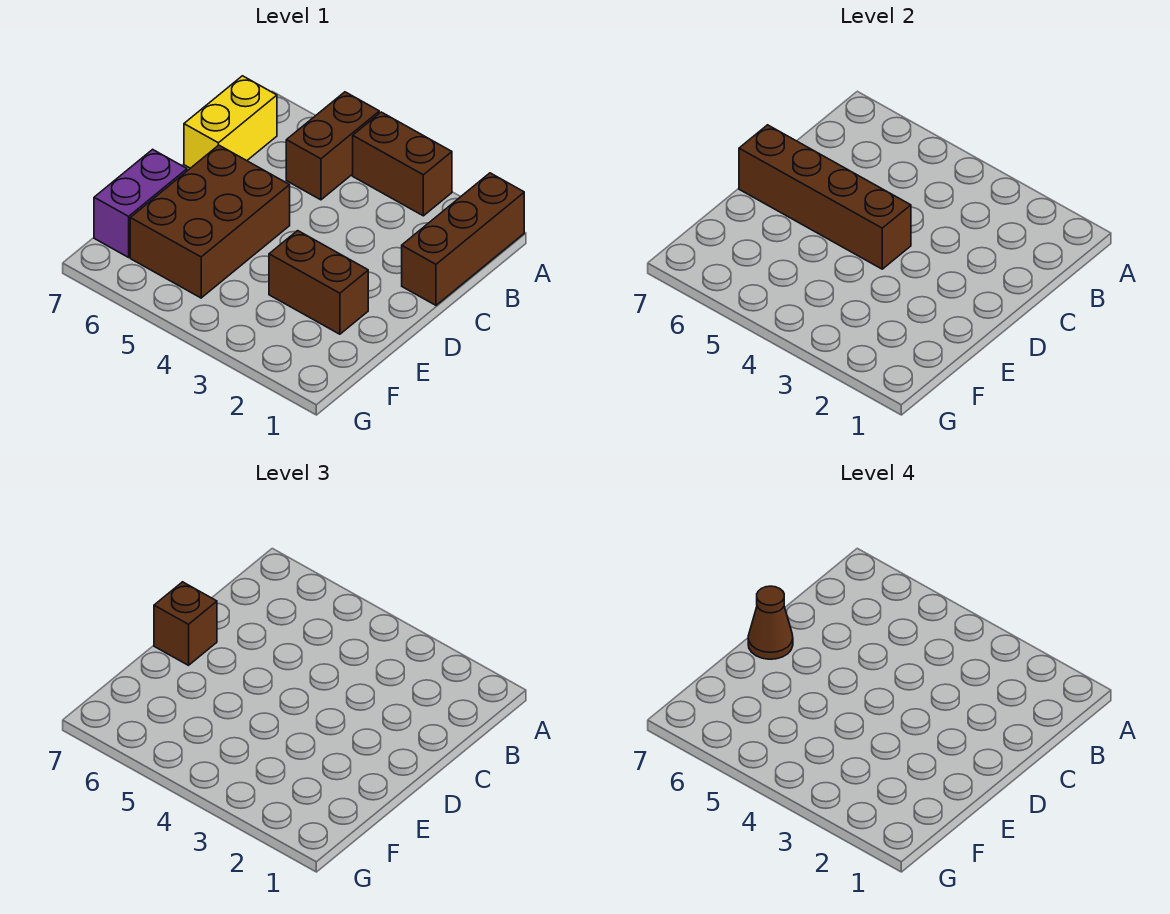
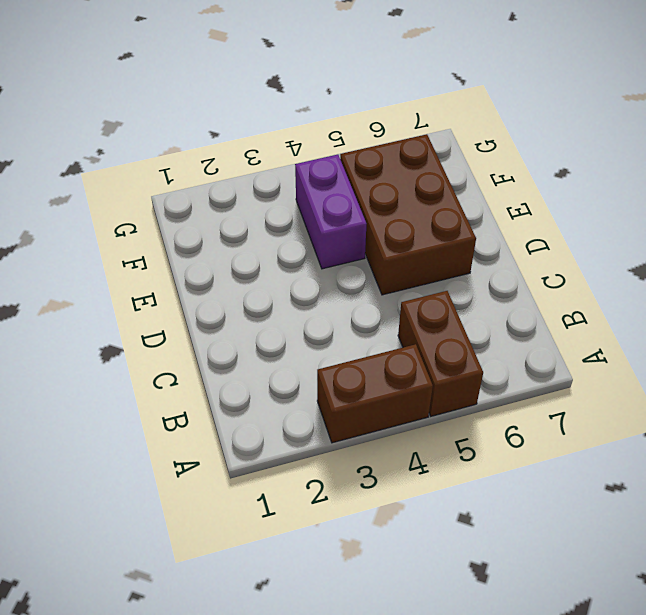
purple brick E4:F4 level 1 -> purple brick E7:F7 level 1
none -> brown brick A1:C1 level 1
none -> yellow brick B7:C7 level 1

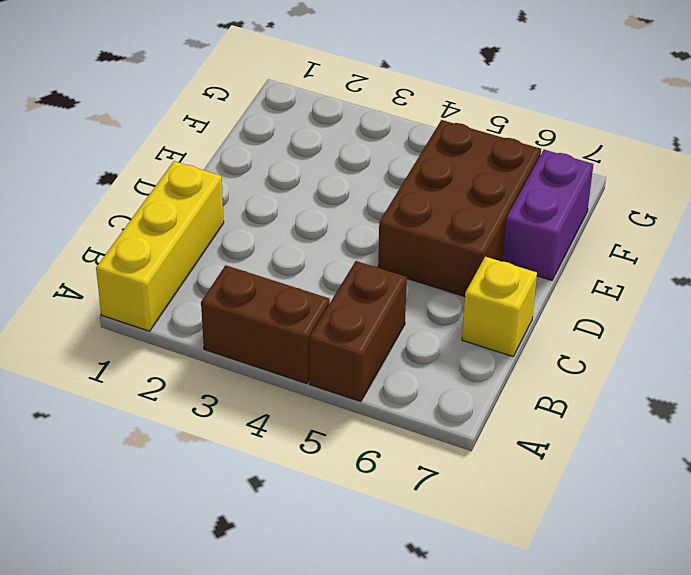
yellow brick A1:C1 level 1 -> brown brick A1:C1 level 1
yellow brick C7 level 1 -> yellow brick B7:C7 level 1
none -> brown brick E2:E3 level 1
none -> brown brick D4:D7 level 2

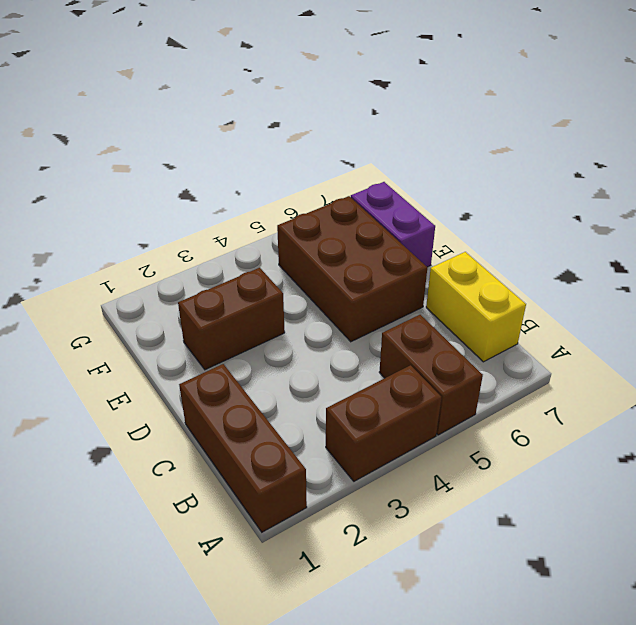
none -> brown brick D4:D7 level 2
none -> brown brick D7 level 3

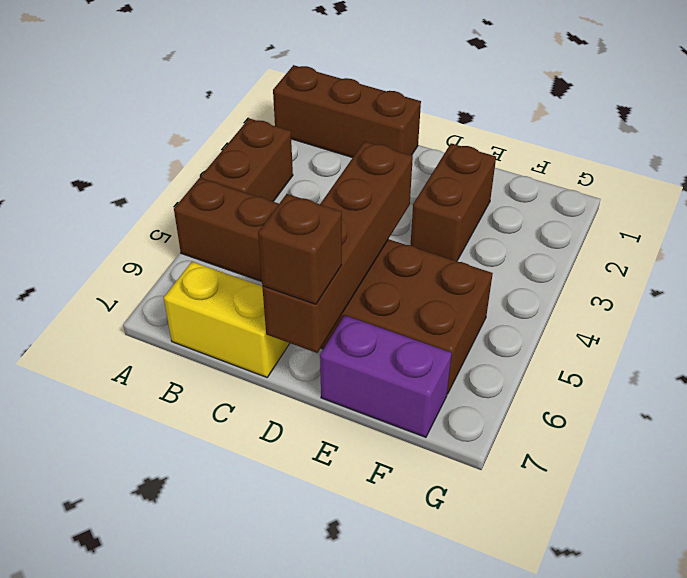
none -> brown cone D7 level 4

